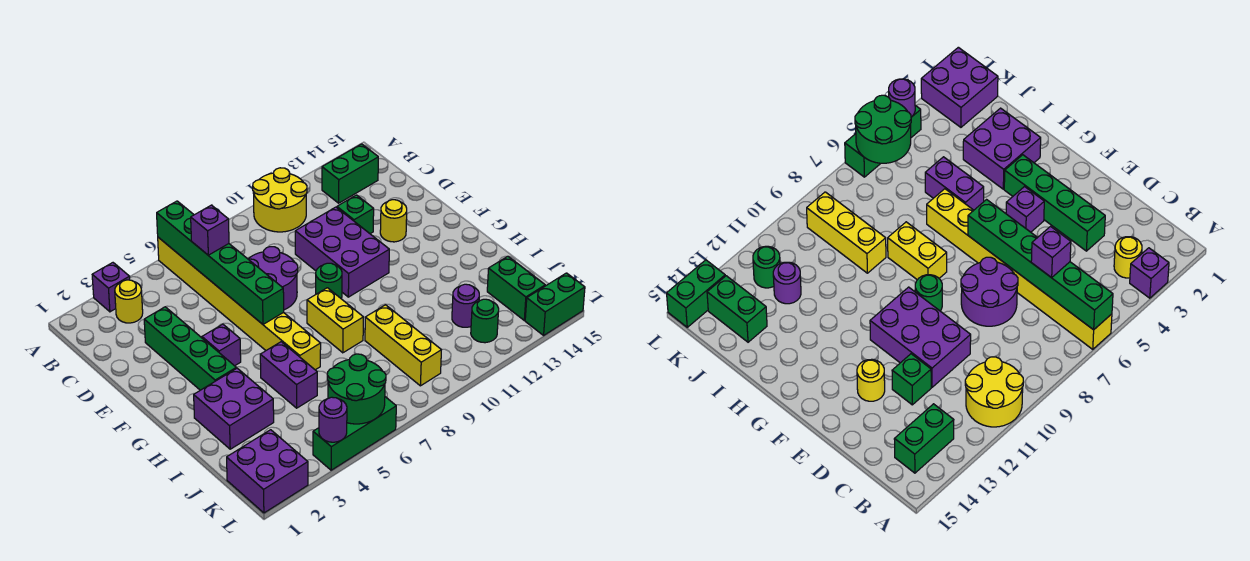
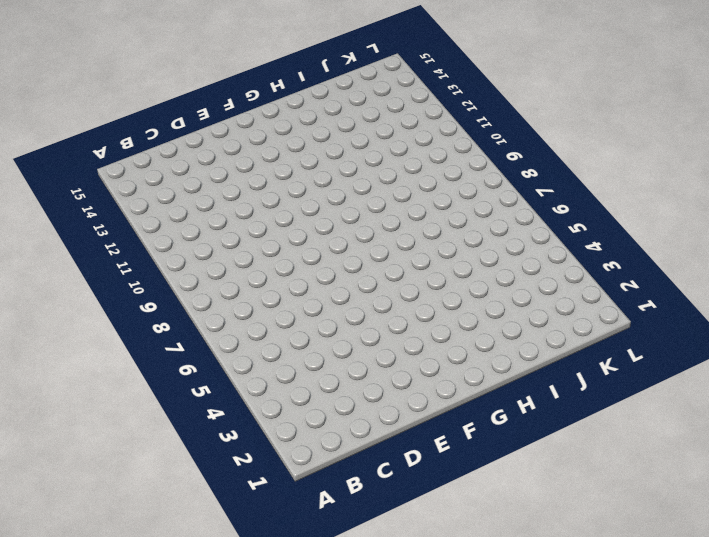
none -> purple brick A3 level 1
none -> yellow brick A6:H6 level 1
none -> yellow round brick A10:B11 level 1

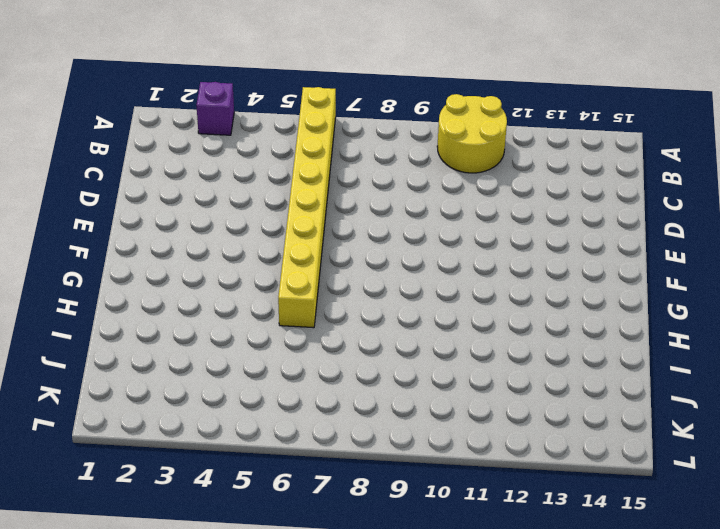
none -> yellow round brick B3 level 1
none -> green brick B13:B14 level 1
none -> green brick D3:G3 level 1

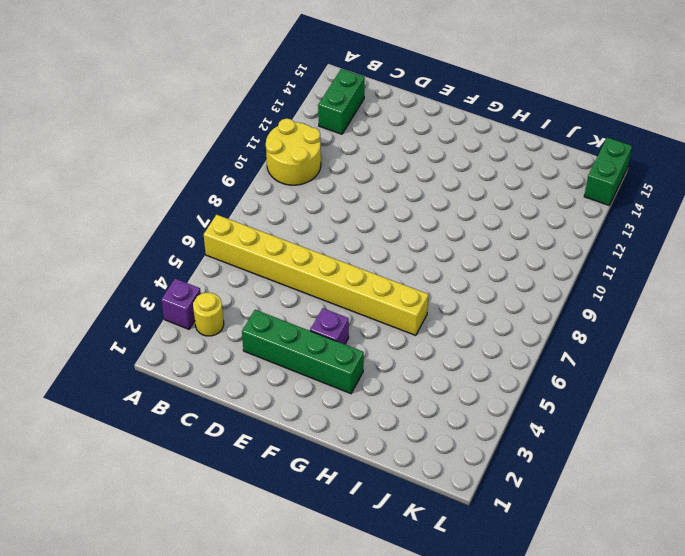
none -> purple round brick D7:E8 level 1
none -> purple brick D10:F11 level 1
none -> green brick D12 level 1

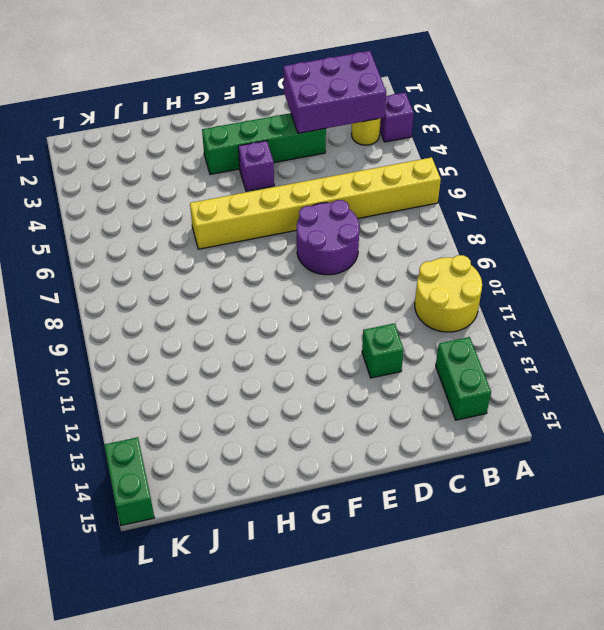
purple brick B2:D3 level 2 -> purple brick D10:F11 level 1
none -> yellow round brick E13 level 1
none -> green round brick F9 level 1
none -> yellow brick G8:H8 level 1

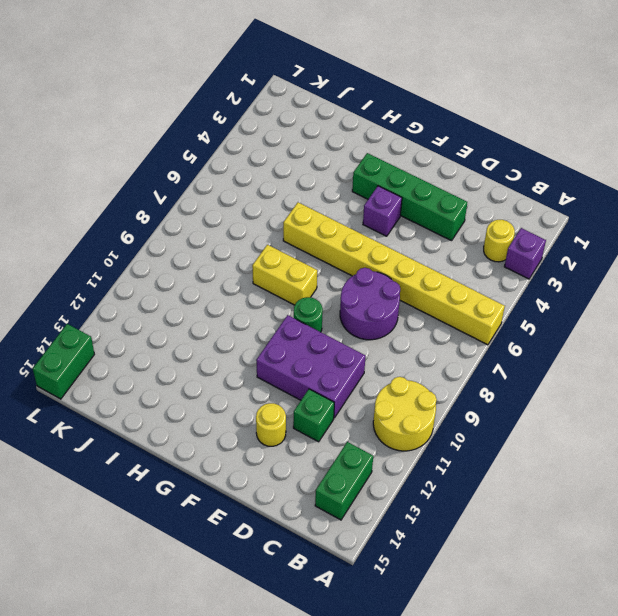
none -> purple brick H2:I3 level 1
none -> purple brick H5:I5 level 1
none -> yellow brick I9:K9 level 1

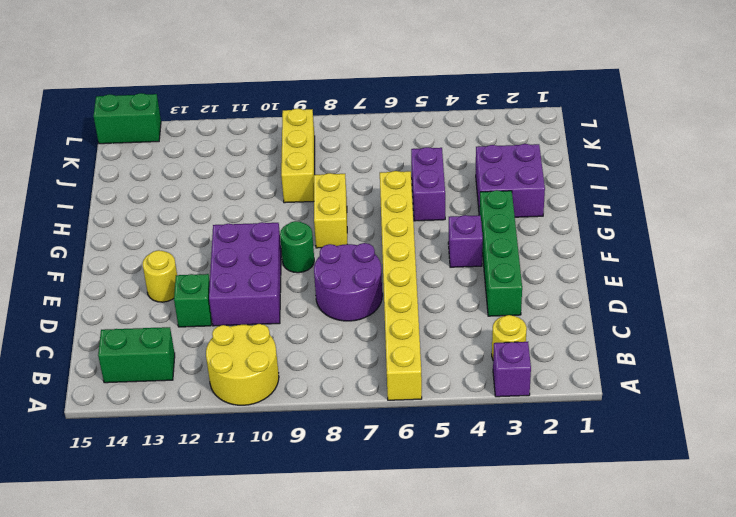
none -> purple round brick J12 level 1
none -> green brick J14:K14 level 1
none -> purple brick K1:L2 level 1

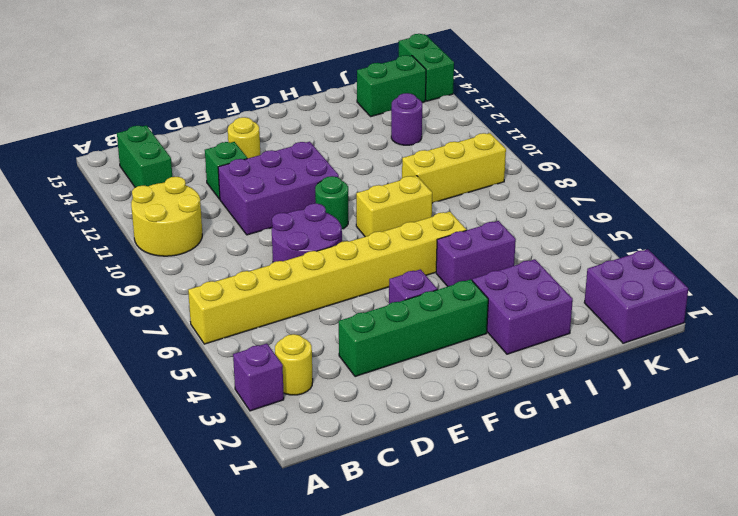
none -> green round brick K12 level 1
none -> green brick L4:L6 level 1
none -> green brick A6:F6 level 2

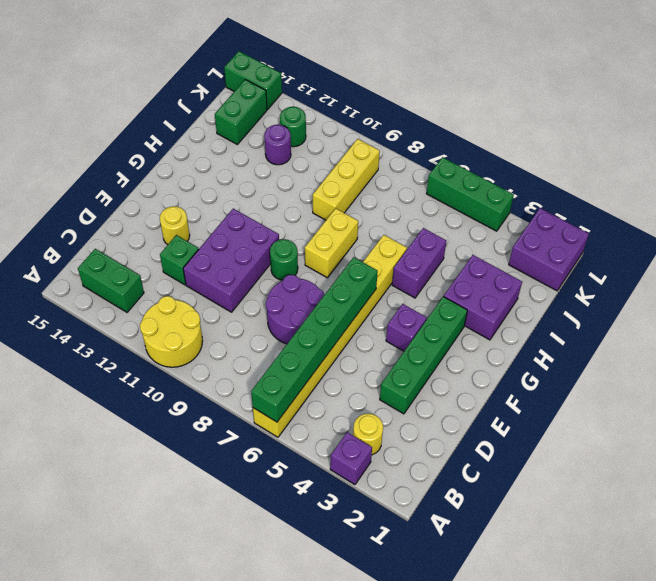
none -> green round brick K5:L6 level 2
none -> purple round brick L4 level 2
none -> purple brick C6 level 3

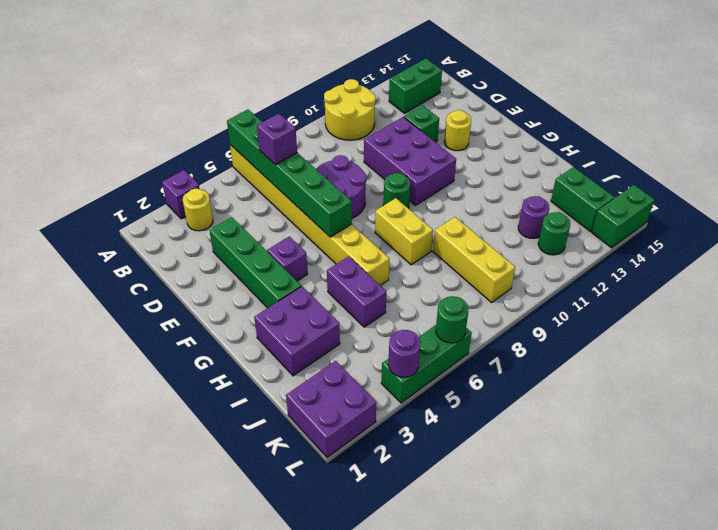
green round brick L6 level 2 -> green round brick K5:L6 level 2

